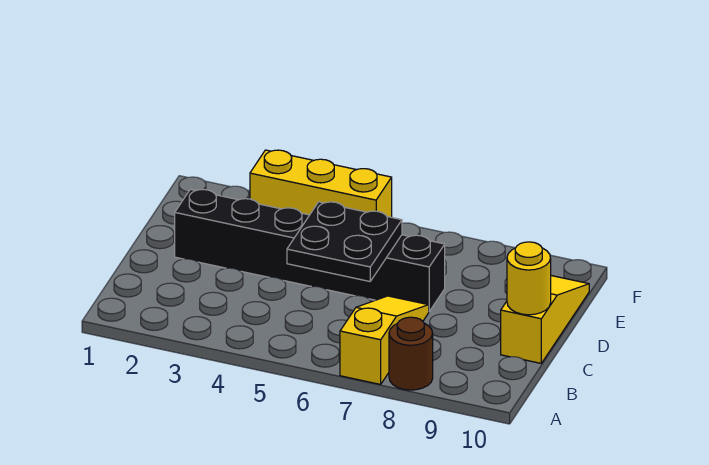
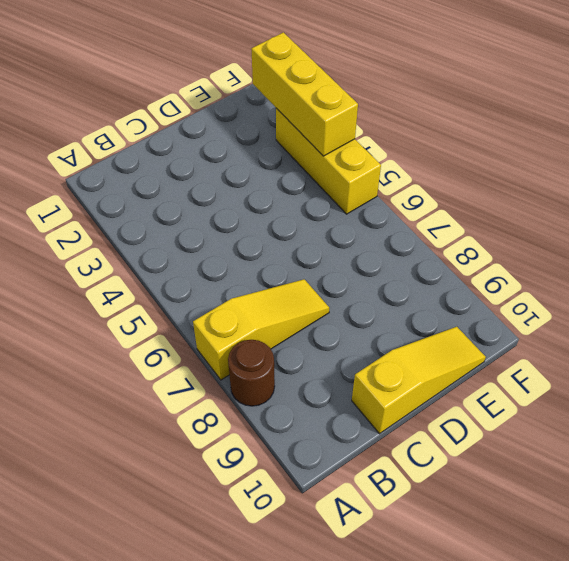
yellow brick F2:F4 level 2 -> none
none -> black brick D2:D7 level 1
none -> black plate C5:D6 level 2

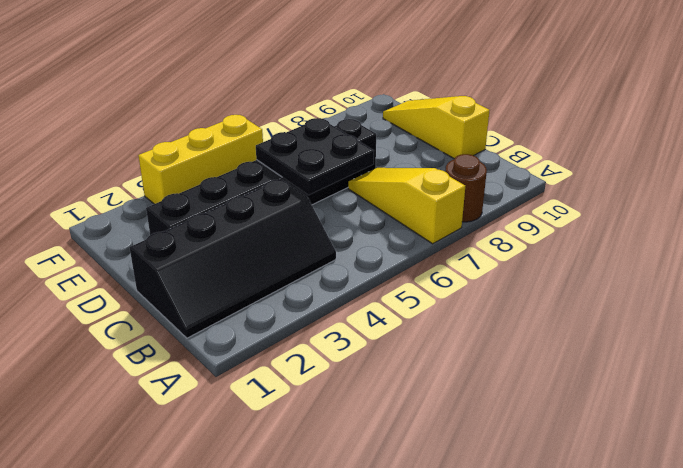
black slope B1:C4 level 1 top C -> none
none -> yellow round brick C10 level 2

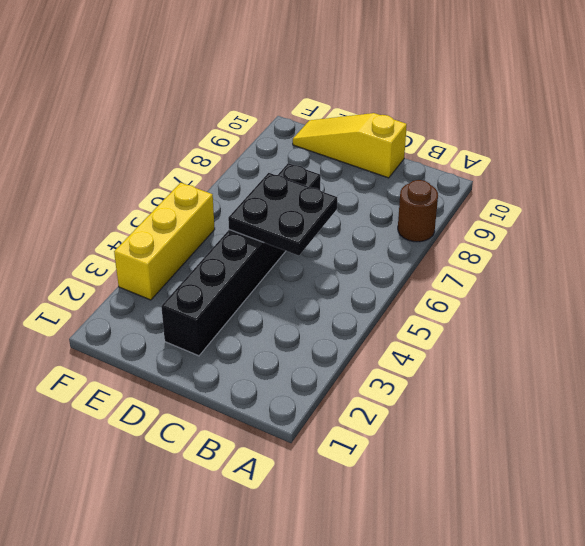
none -> yellow slope A7:C7 level 1 top A
none -> yellow round brick C10 level 2

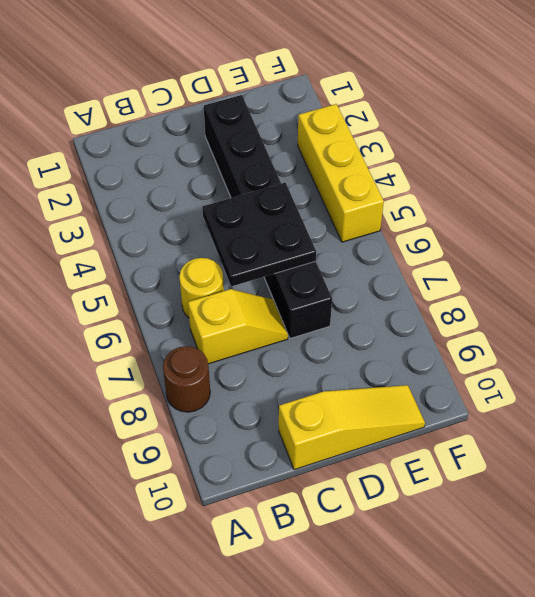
yellow round brick B6 level 1 -> yellow round brick C10 level 2
yellow slope B7:C7 level 1 top B -> yellow slope A7:C7 level 1 top A

